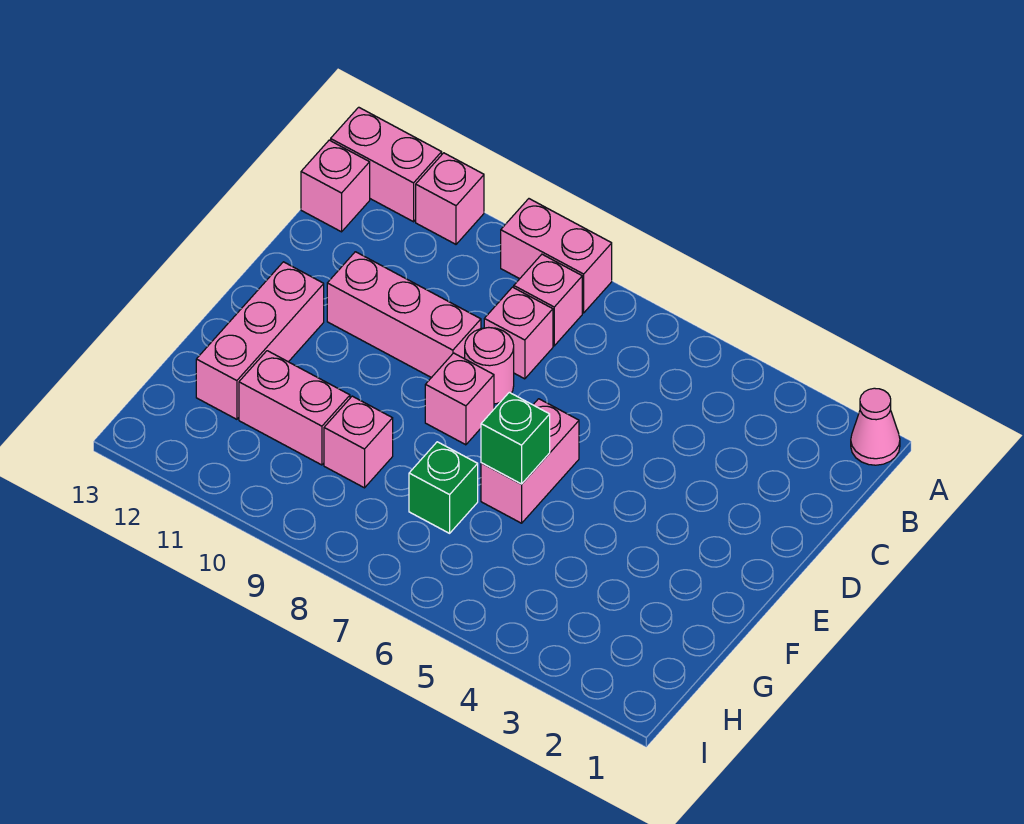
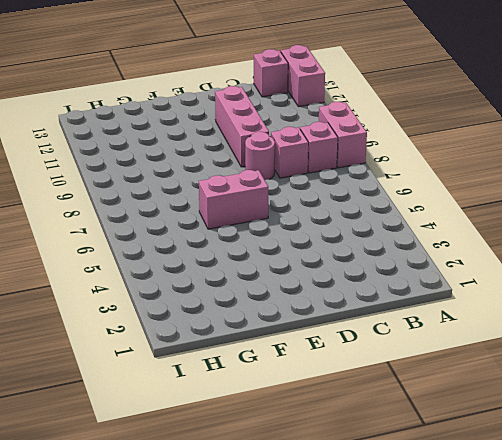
none -> pink cone A1 level 1
none -> pink brick A11 level 1
none -> pink brick E8 level 1

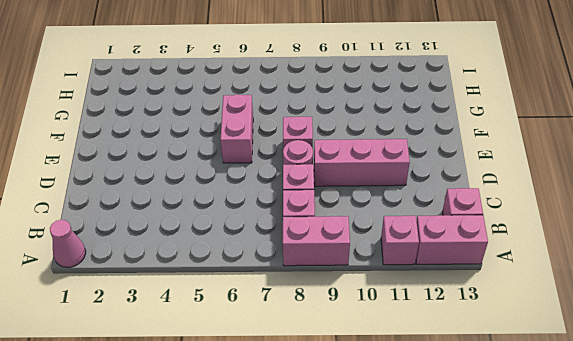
none -> pink brick E12:G12 level 1
none -> green brick G7 level 1
none -> pink brick G9 level 1

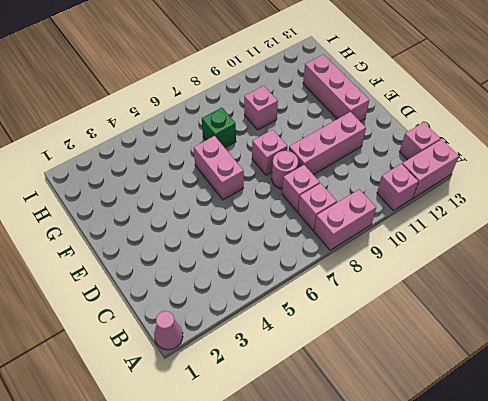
none -> pink brick G10:G11 level 1
none -> green brick F6 level 2

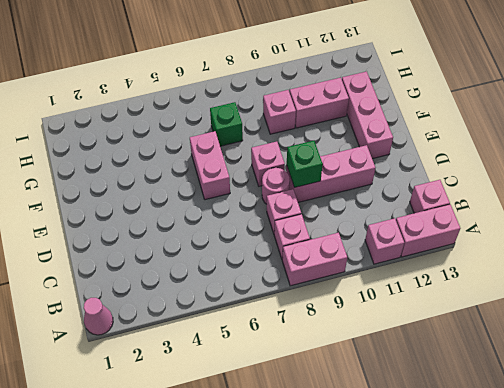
green brick D9 level 2 -> green brick F6 level 2

